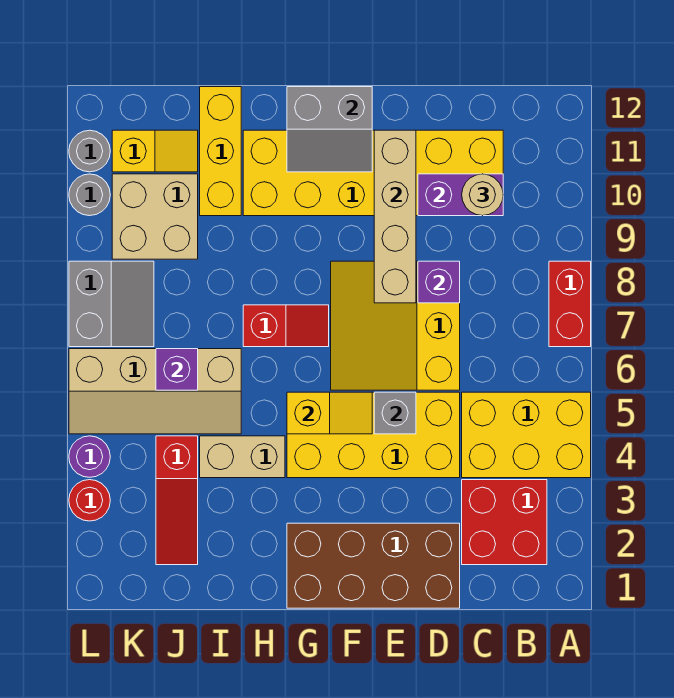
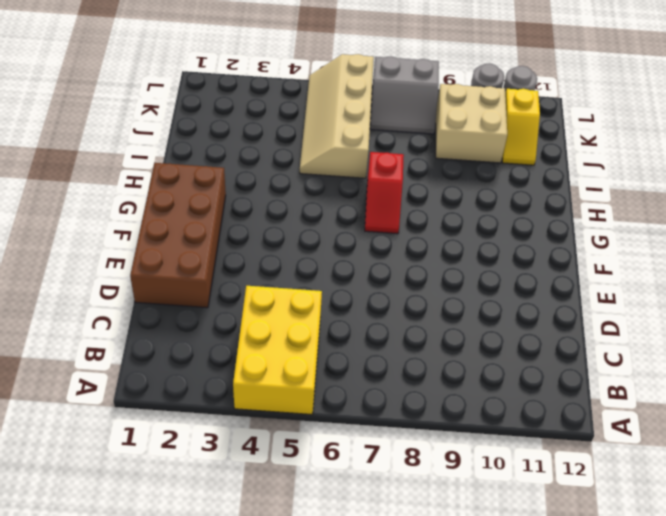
none -> red brick A7:A8 level 1
none -> red brick B2:C3 level 1
none -> yellow brick C10:H11 level 1

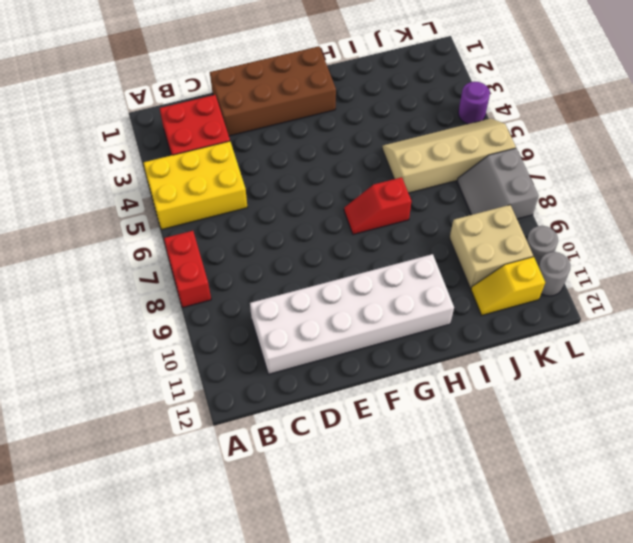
white brick C10:H11 level 1 -> yellow brick C10:H11 level 1
none -> yellow brick D4:G5 level 1
none -> yellow slope D6:F8 level 1 top D
none -> tan brick H4:I4 level 1

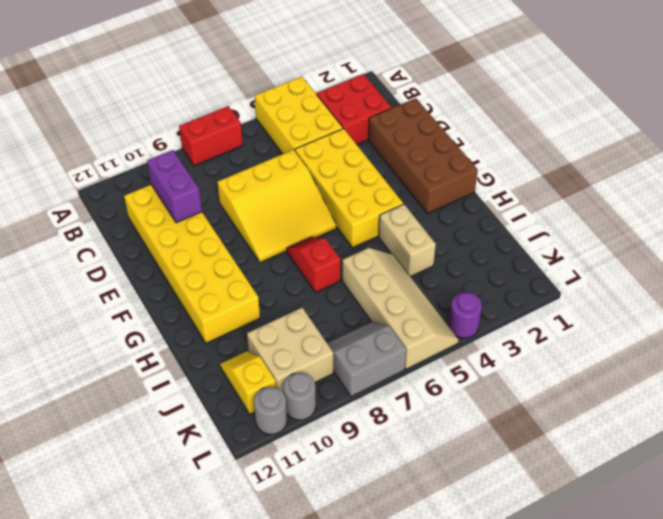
none -> yellow brick I10:I12 level 1
none -> red slope J2:J4 level 1 top 4
none -> red round brick L3 level 1

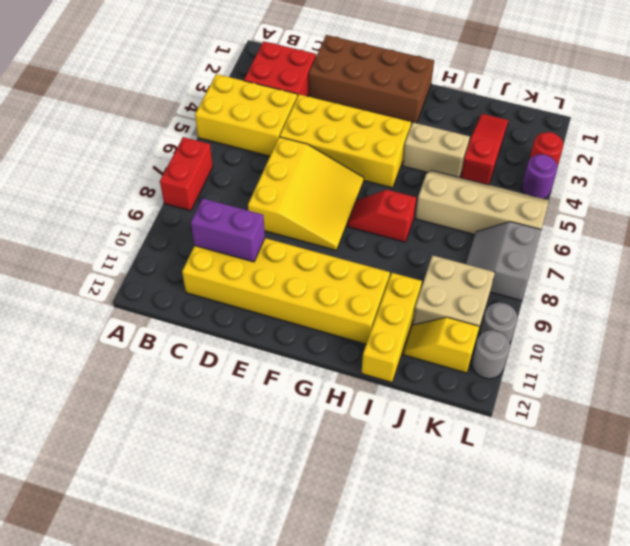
none -> purple brick D8 level 2
none -> grey brick E5 level 2
none -> tan brick E8:E11 level 2

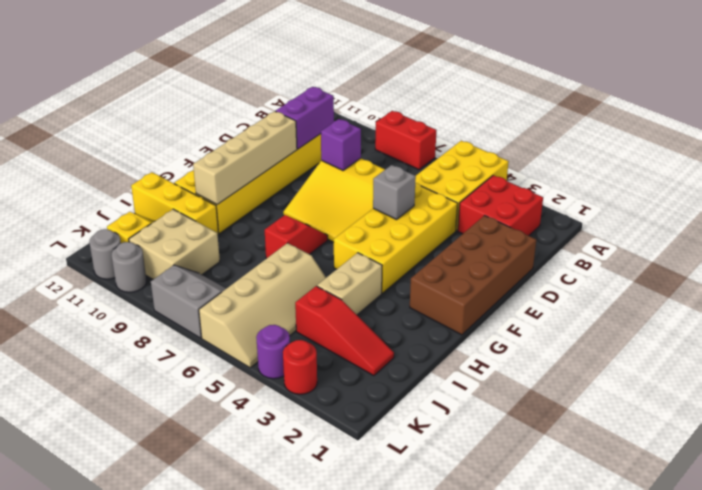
tan brick E10:H10 level 2 -> tan brick E8:E11 level 2
none -> yellow slope F5:G5 level 2 top G
none -> grey slope F11:G12 level 2 top 12
none -> purple brick J6 level 2

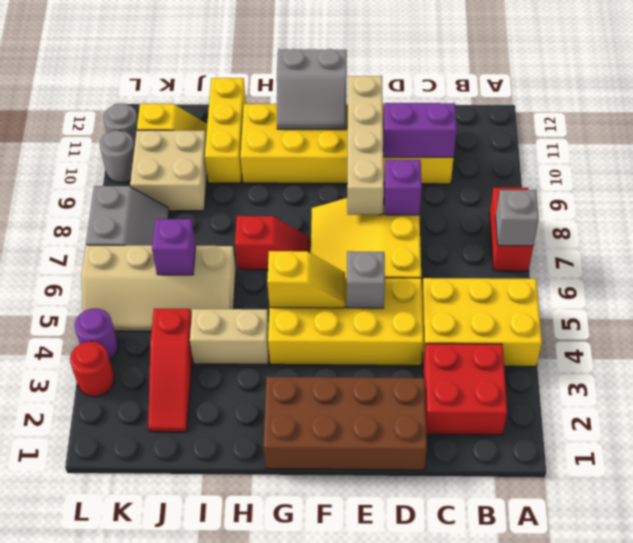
grey brick A7 level 2 -> none
none -> tan round brick C10 level 3

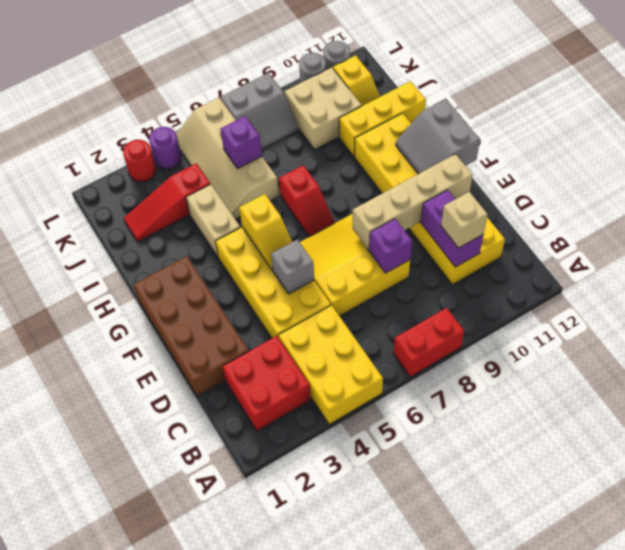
tan brick C10 level 3 -> tan round brick C10 level 3

